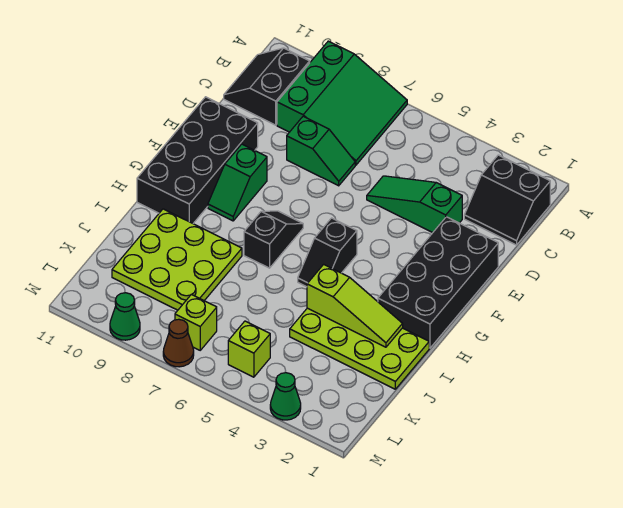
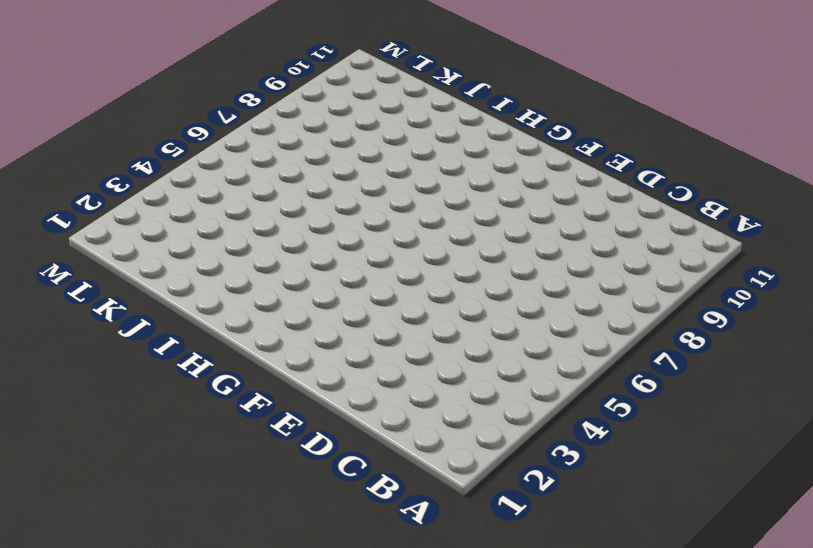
none -> green slope A7:C9 level 1 top 9
none -> black slope B1:C2 level 1 top B
none -> black slope B10:C11 level 1 top 10

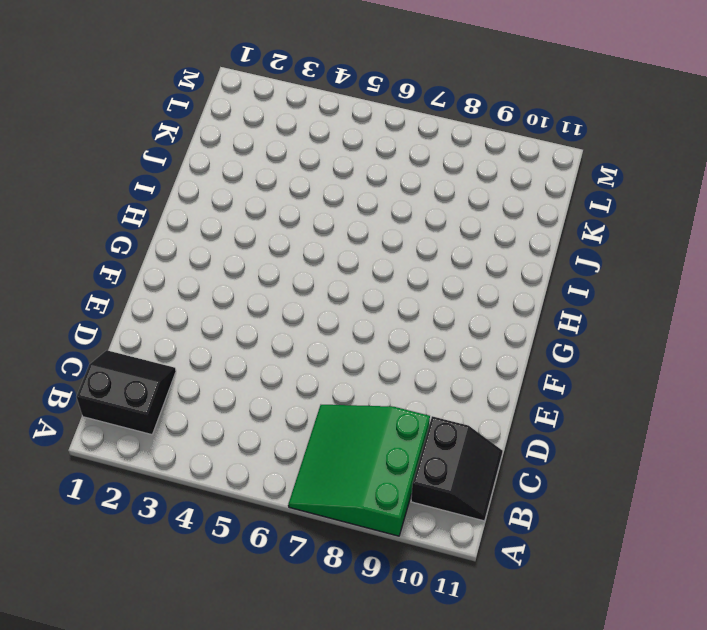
none -> green slope D3:D5 level 1 top 3
none -> green slope D7:D8 level 1 top 8
none -> black brick E1:H2 level 1

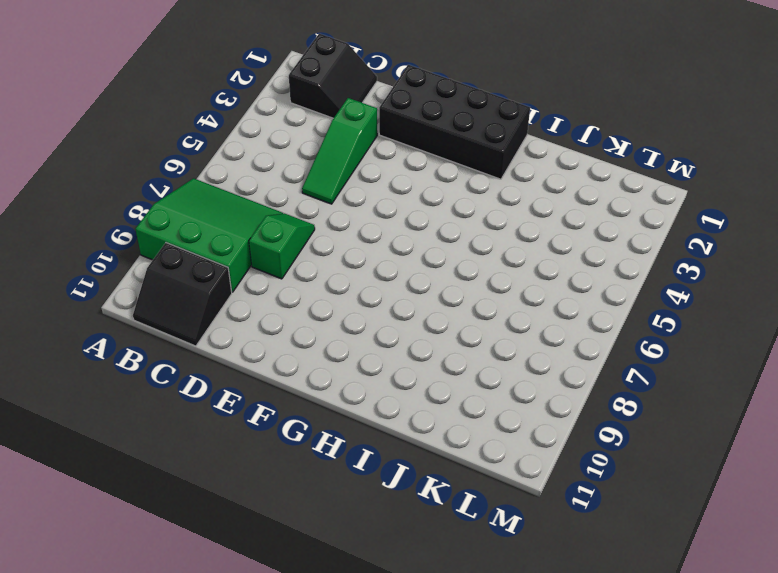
none -> black brick E10:H11 level 1
none -> green slope F9:G9 level 1 top F
none -> black slope G5:H5 level 1 top G

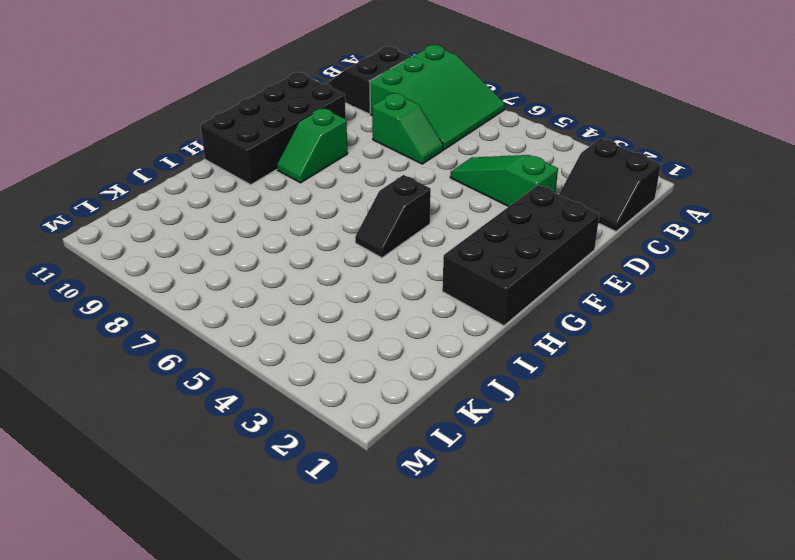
none -> black slope G7:H7 level 1 top H
none -> lime plate I1:J4 level 1
none -> lime plate I8:K10 level 1

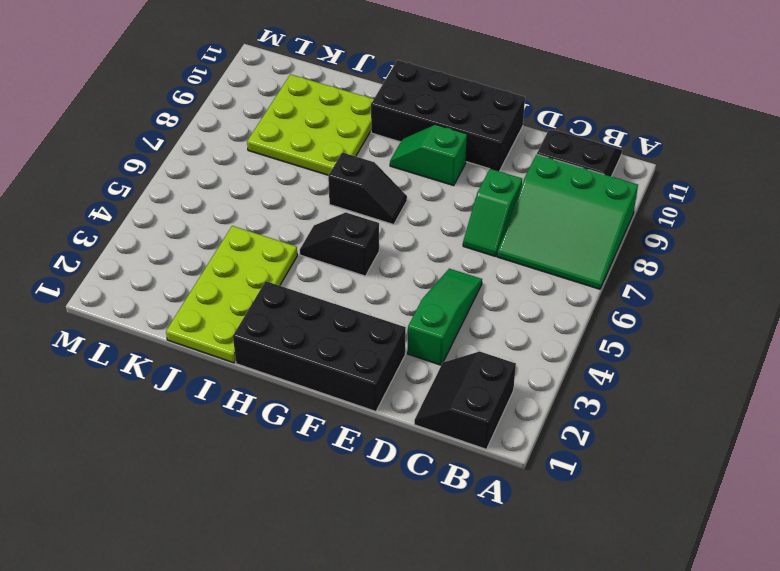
none -> lime brick L5 level 1
none -> lime brick L7 level 1
none -> green cone M3 level 1

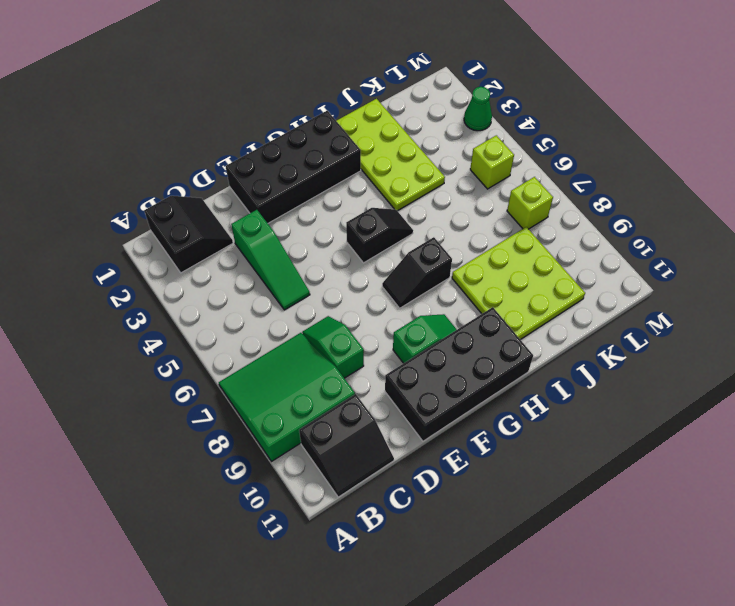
none -> brown cone M7 level 1
none -> green cone M9 level 1
none -> lime slope I2:I4 level 2 top 4

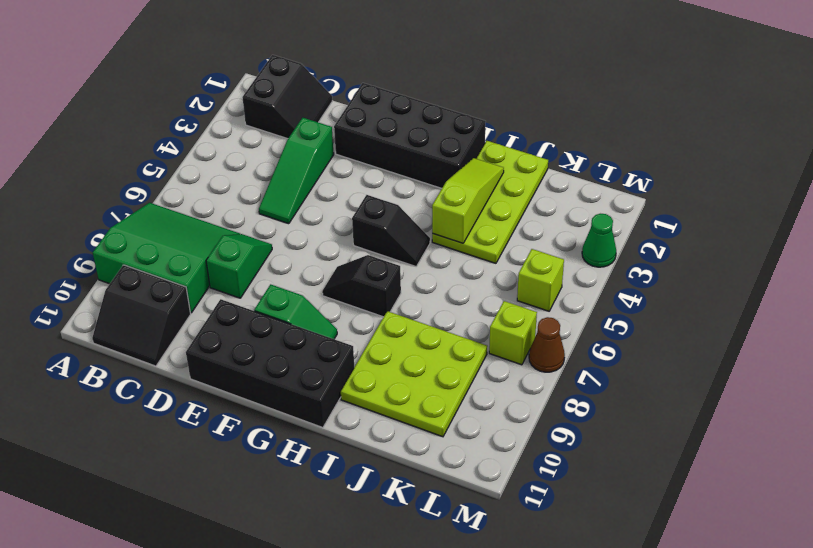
none -> green cone M9 level 1

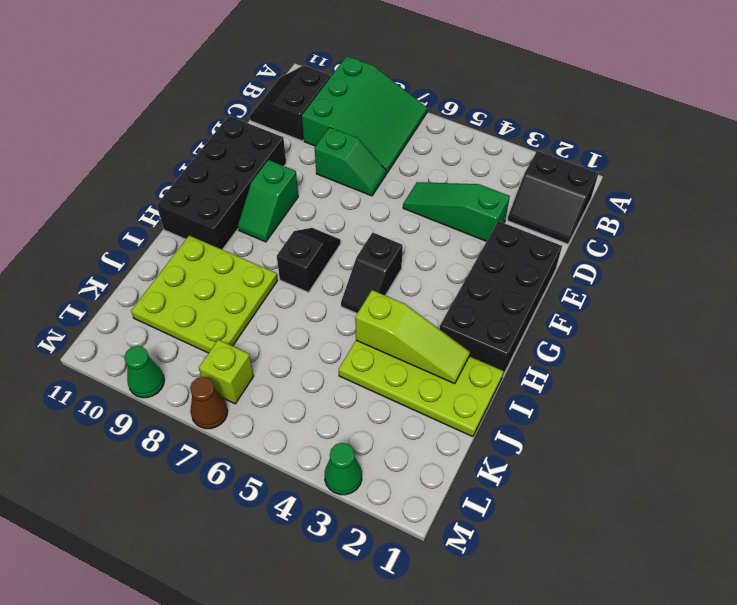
none -> lime brick L5 level 1

